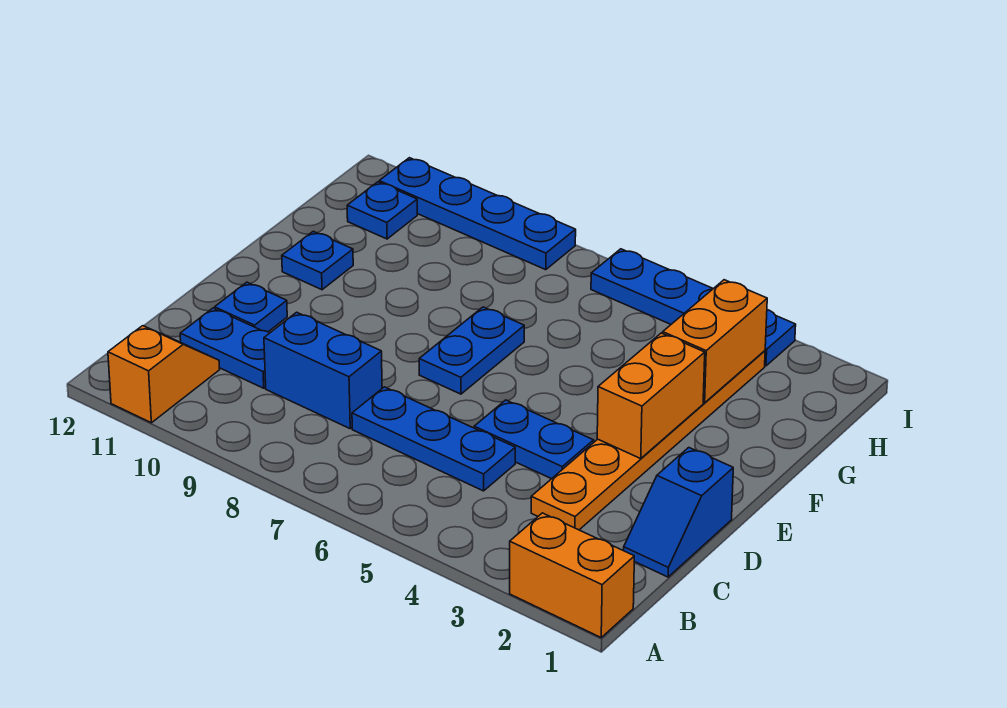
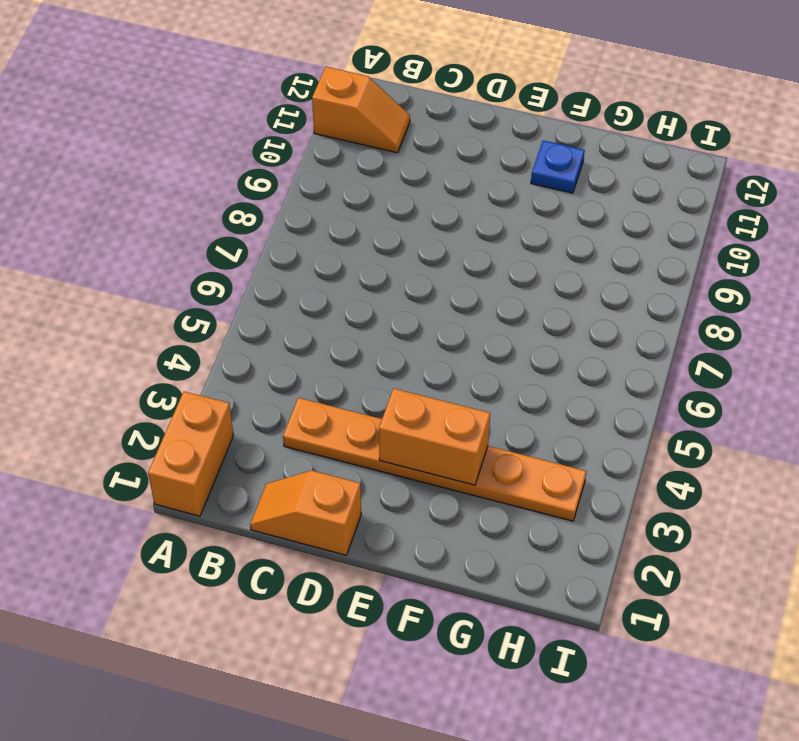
orange slope C1:D1 level 1 top D -> blue slope C1:D1 level 1 top D
none -> blue plate C5:C7 level 1
none -> blue brick C8:C9 level 1
none -> blue plate C10:C11 level 1

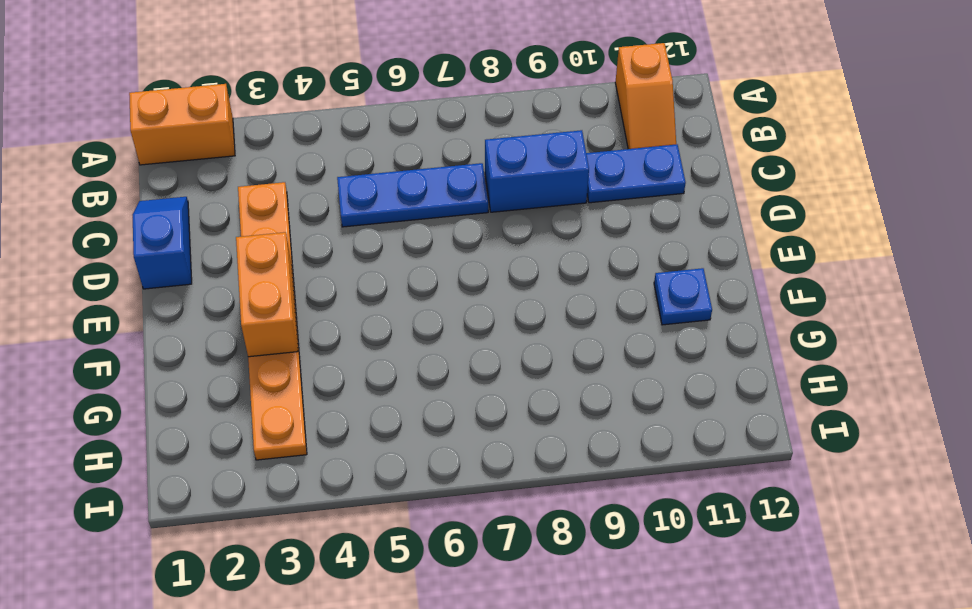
none -> blue plate D4:D5 level 1
none -> blue plate D11 level 1
none -> blue plate E7:F7 level 1

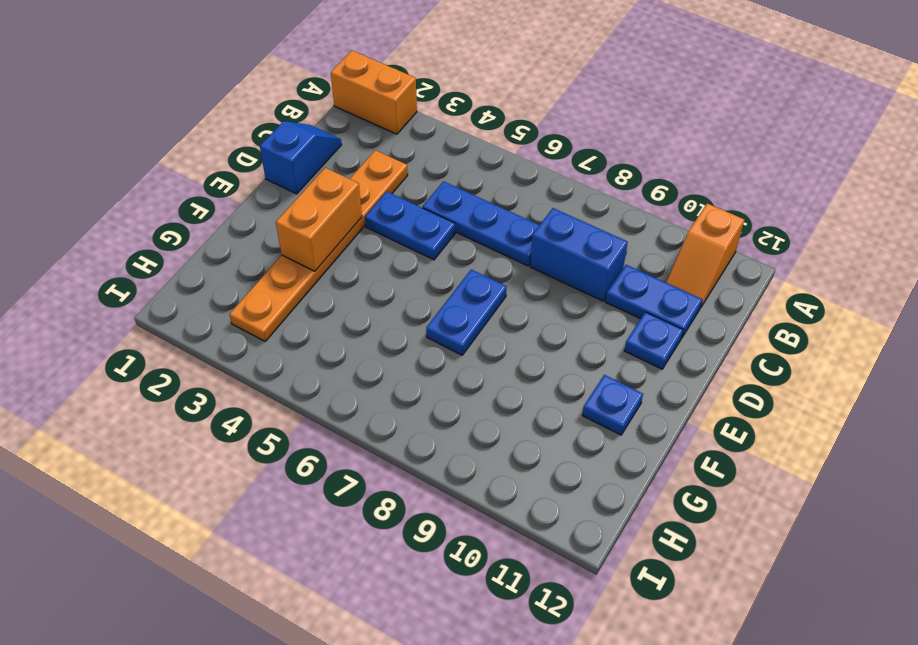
none -> blue plate H11 level 1
none -> blue plate I3:I6 level 1
none -> blue plate I8:I11 level 1

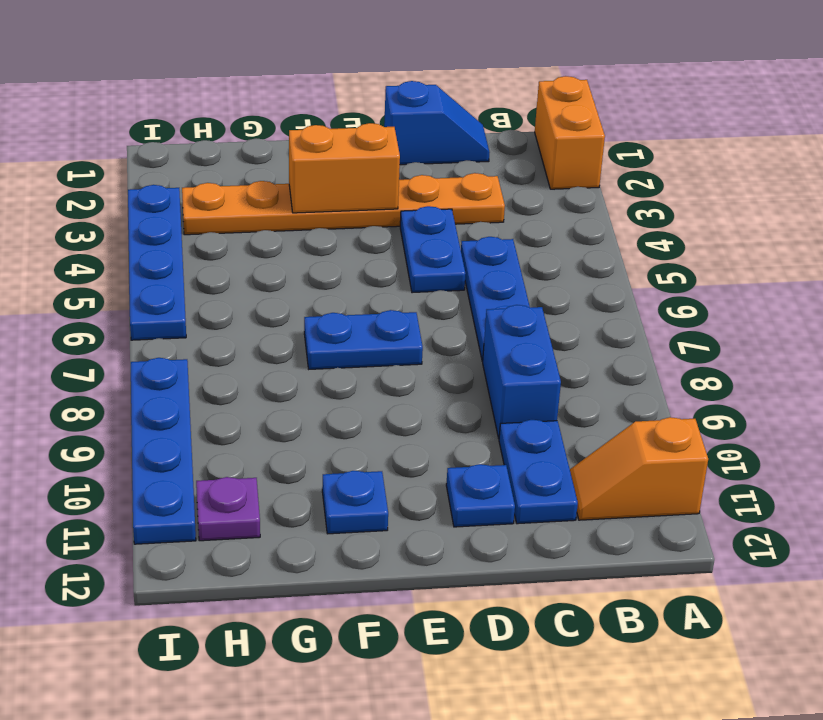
purple plate H11 level 1 -> blue plate H11 level 1
none -> orange brick G3:H3 level 2

